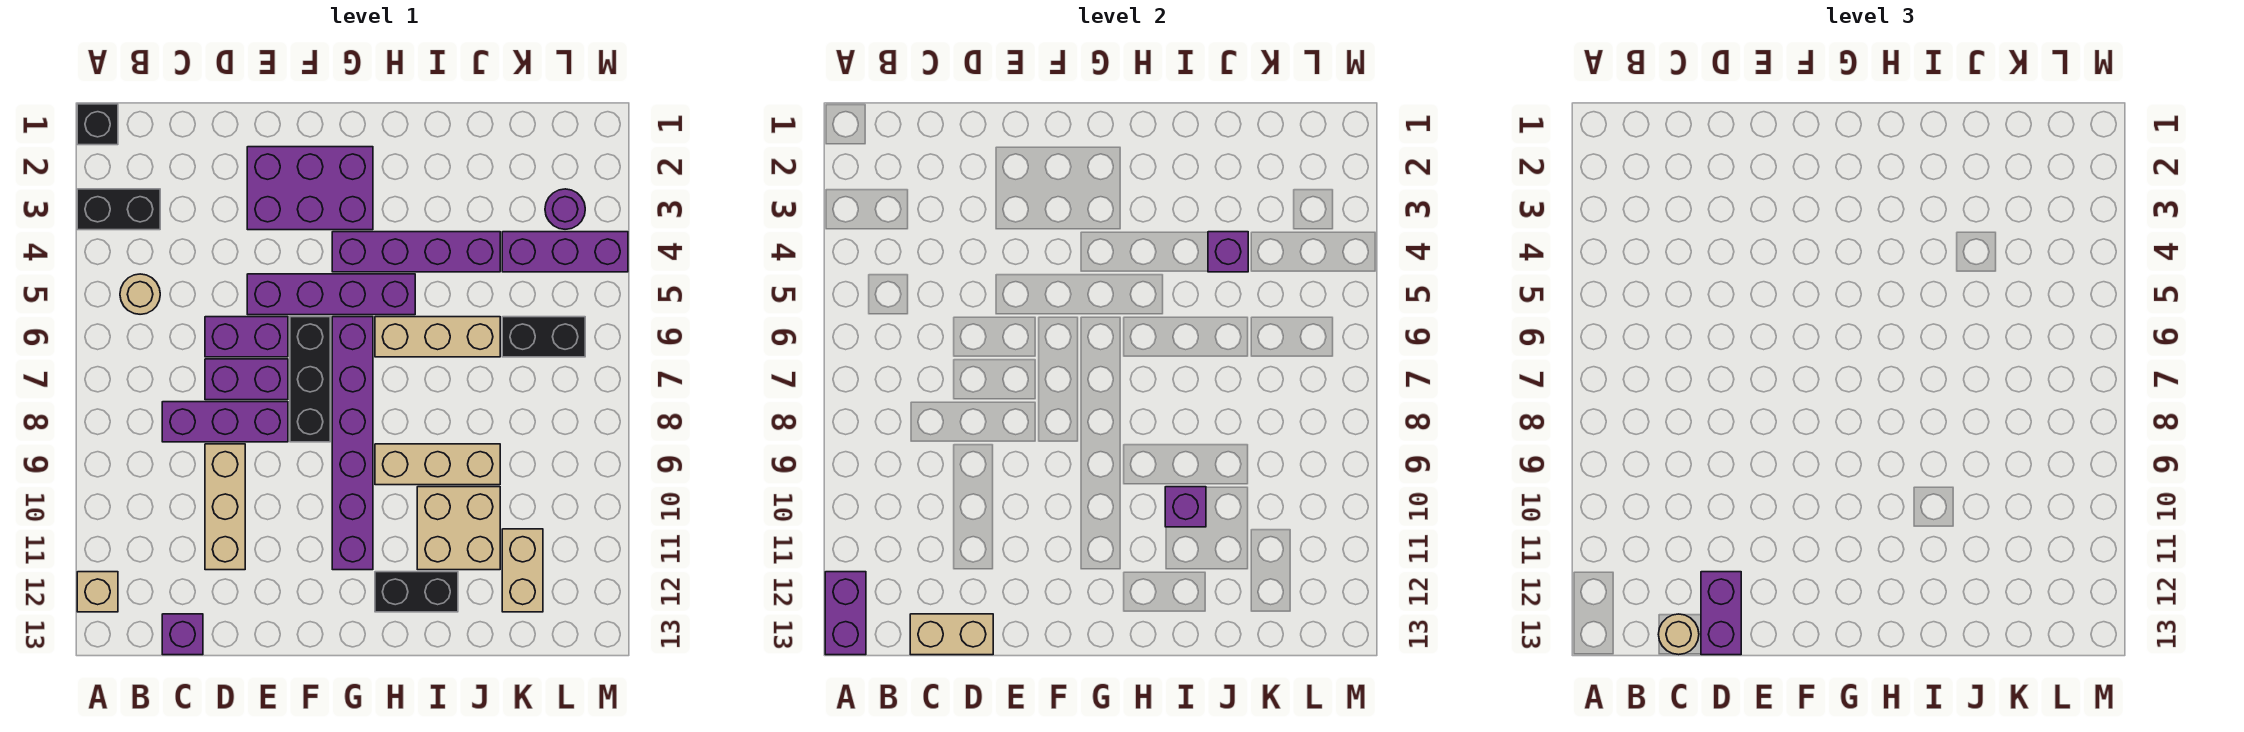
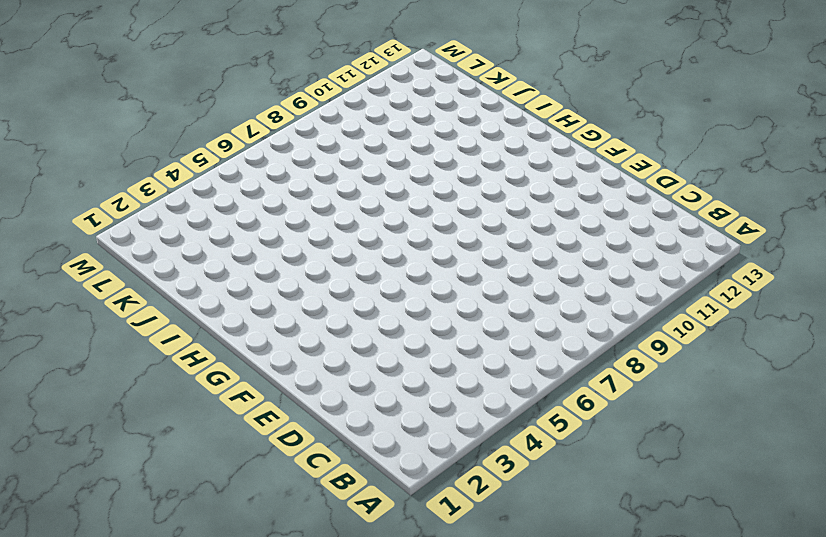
none -> black brick A1 level 1
none -> black brick A3:B3 level 1
none -> tan brick A12 level 1

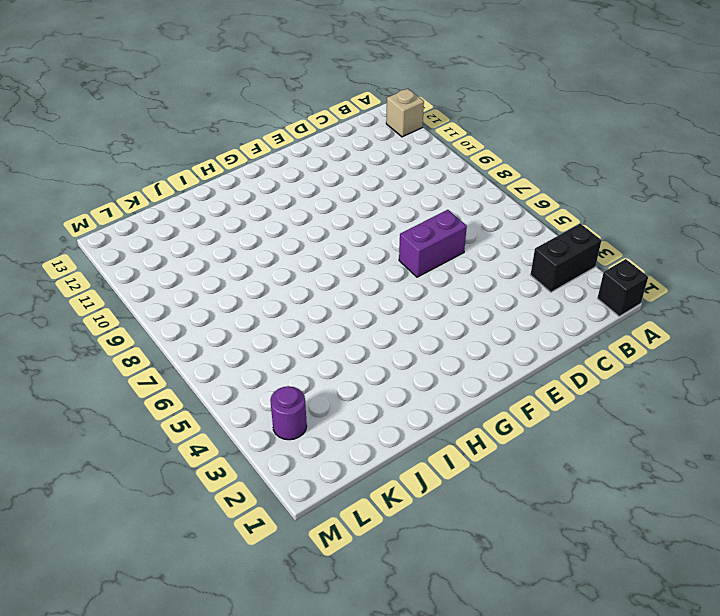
none -> tan round brick B5 level 1
none -> purple brick C8:E8 level 1
none -> purple brick C13 level 1

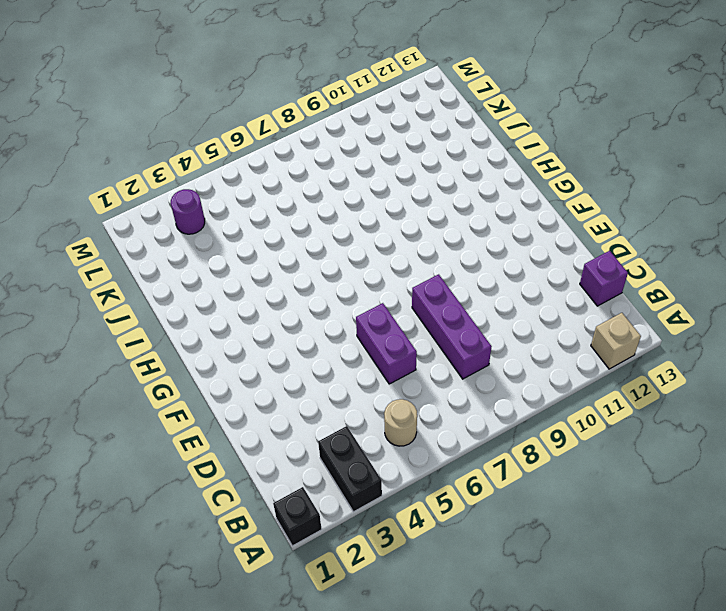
none -> purple brick D7:E7 level 1
none -> tan brick D9:D11 level 1
none -> purple brick E2:G3 level 1

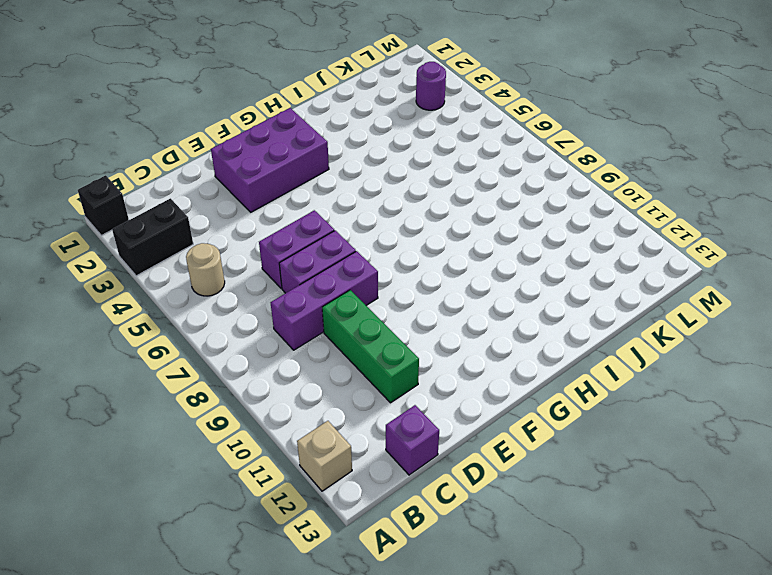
green brick D9:D11 level 1 -> tan brick D9:D11 level 1
none -> purple brick E5:H5 level 1
none -> black brick F6:F8 level 1
none -> purple brick G4:J4 level 1

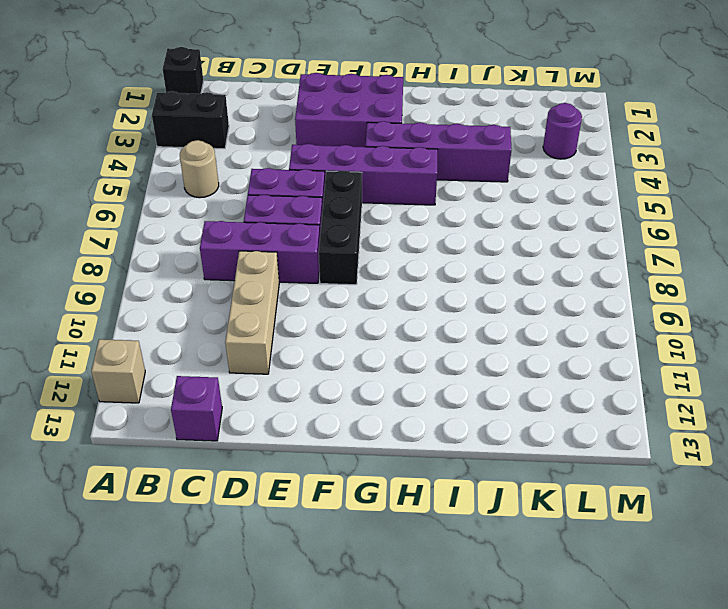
none -> purple brick G6:G11 level 1
none -> tan brick H6:J6 level 1
none -> tan brick H9:J9 level 1

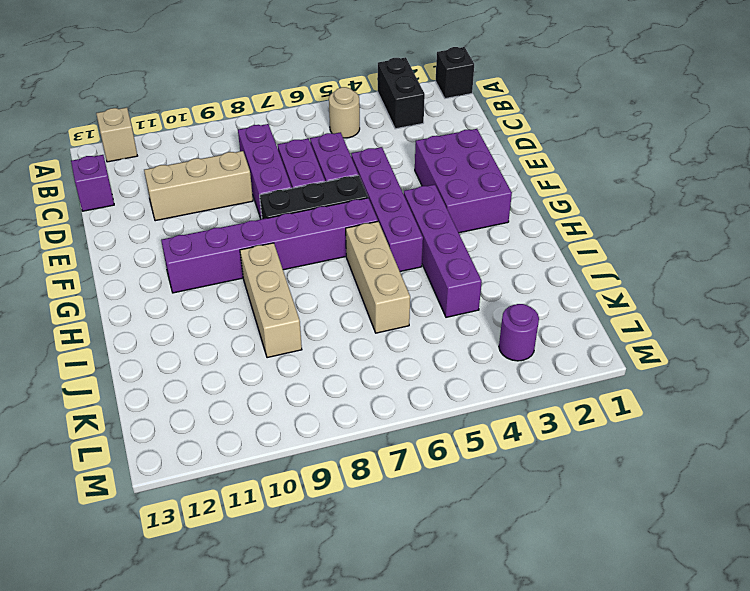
none -> black brick H12:I12 level 1
none -> tan brick I10:J11 level 1
none -> purple brick K4:M4 level 1

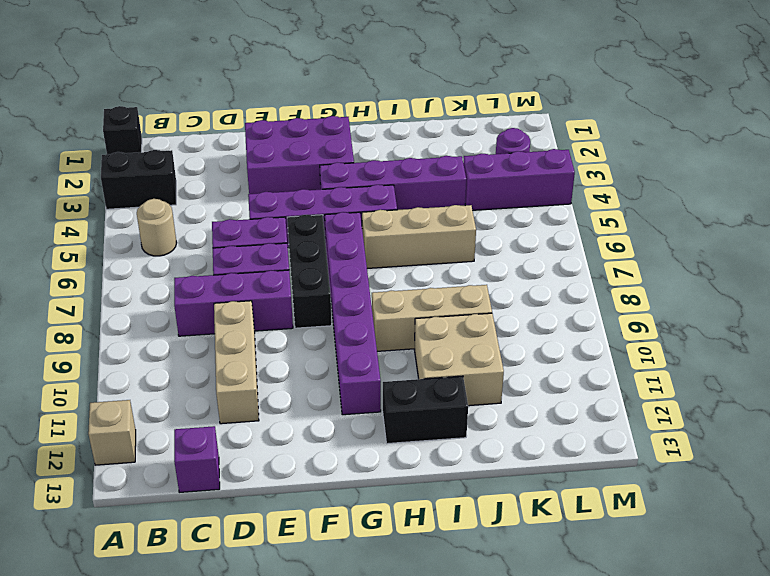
none -> black brick K6:L6 level 1
none -> tan brick K11:K12 level 1
none -> purple brick A12:A13 level 2

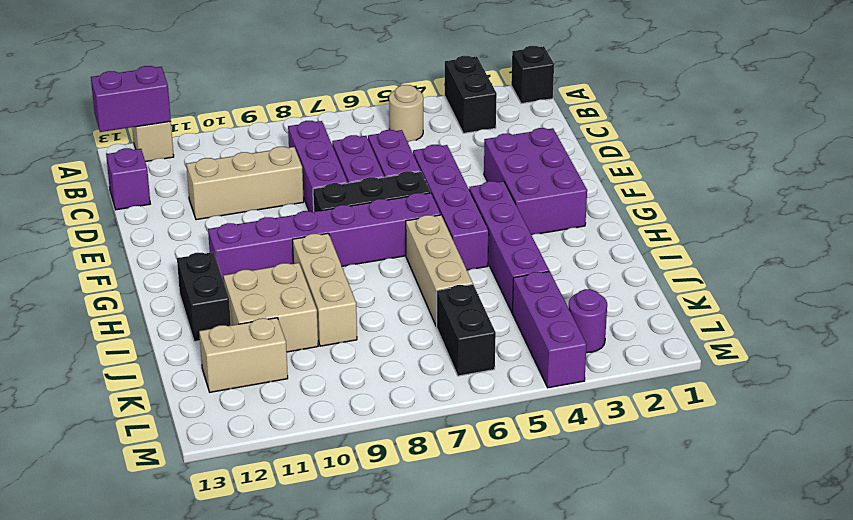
none -> tan brick C13:D13 level 2
none -> purple brick I10 level 2
none -> purple brick J4 level 2

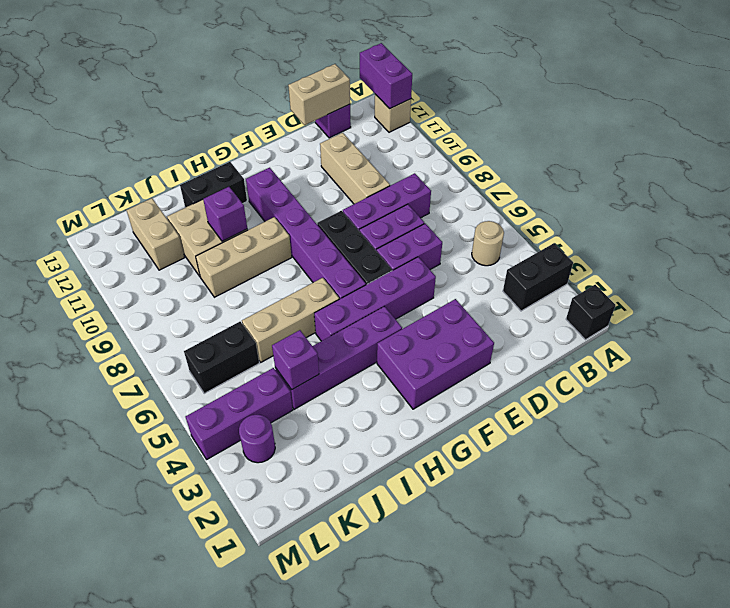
none -> tan round brick C13 level 3
none -> purple brick D12:D13 level 3

